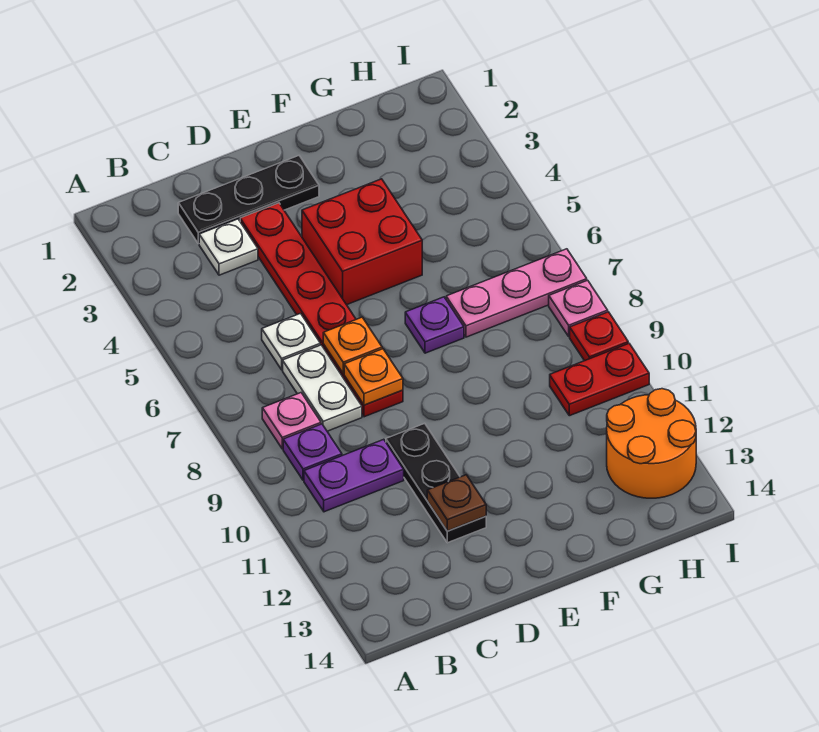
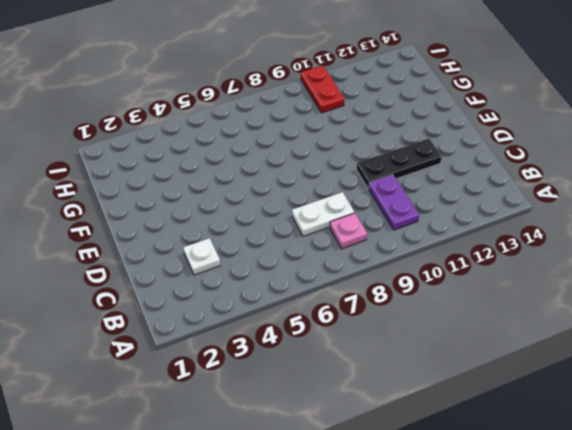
none -> purple plate B9 level 1
none -> black plate C2:E2 level 1
none -> white plate C6 level 1

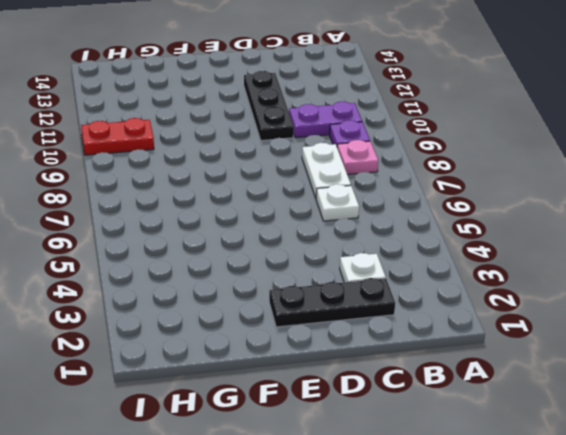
none -> red plate D3:D8 level 1
none -> red brick E4:F5 level 1
none -> purple plate F7 level 1

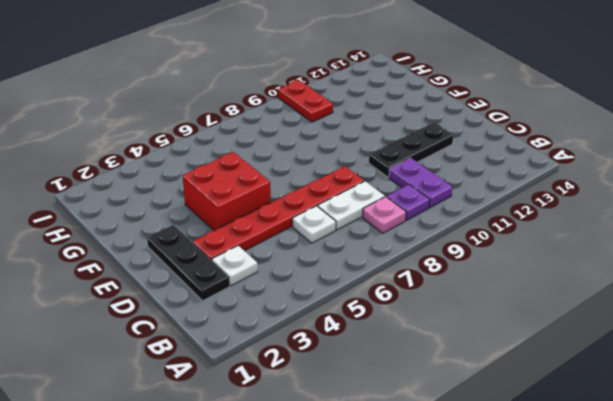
none -> purple plate F7 level 1
none -> pink plate G7:I7 level 1
none -> orange round brick H12:I13 level 1

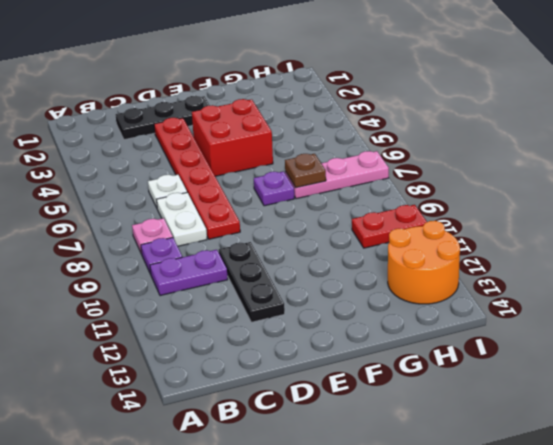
brown plate G7 level 2 -> brown plate D12 level 2
none -> white plate C3 level 1
none -> pink plate I8 level 1
none -> red plate I9 level 1

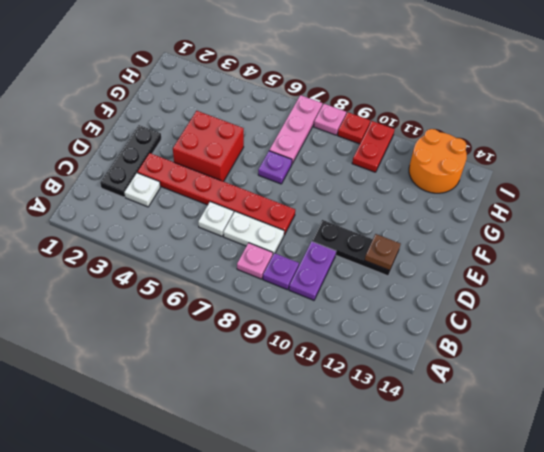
none -> orange plate D7 level 2
none -> orange plate D8 level 2

